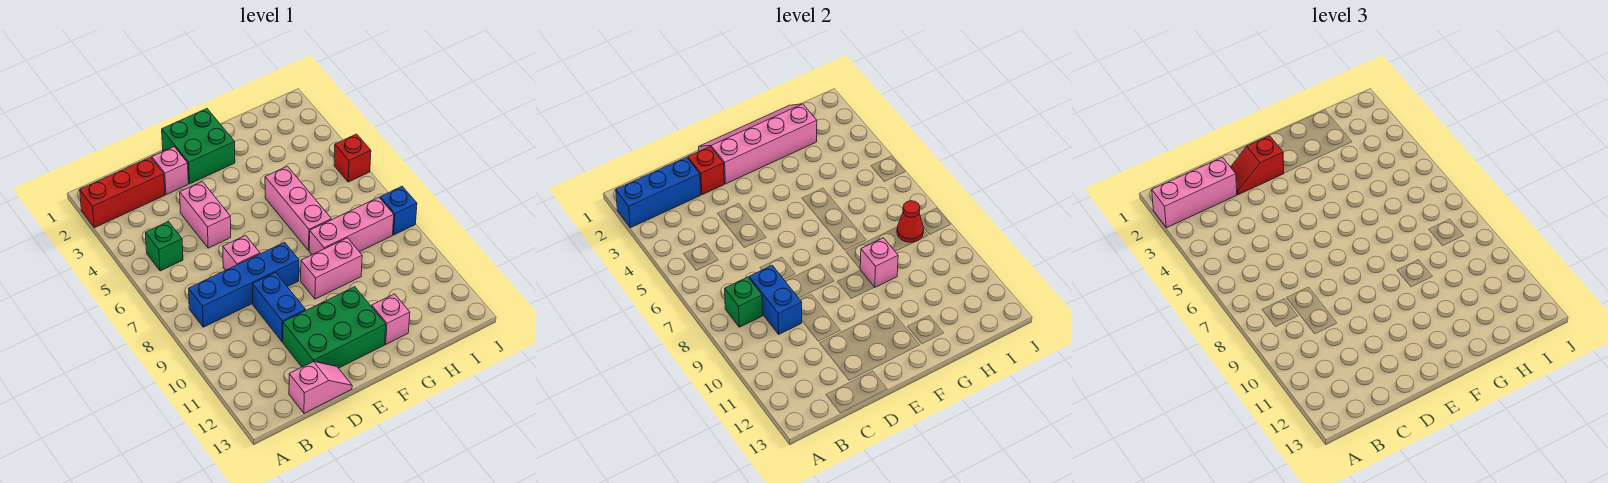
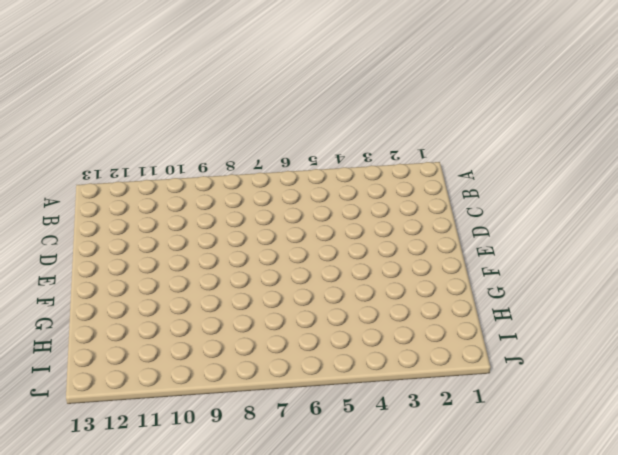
none -> red brick A2:C2 level 1
none -> green brick B5 level 1
none -> blue brick B8:E8 level 1

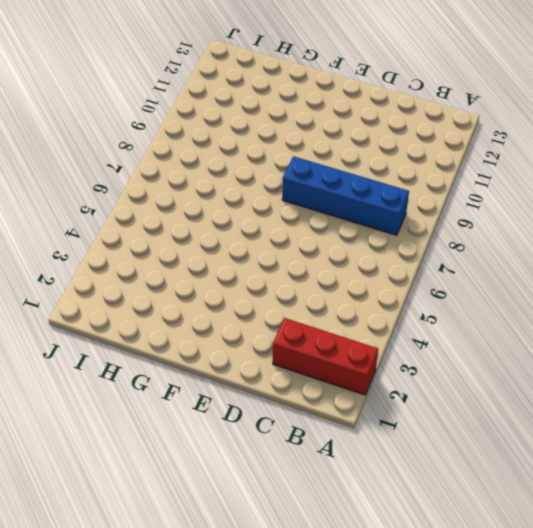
none -> green brick B5 level 1
none -> pink slope C13:D13 level 1 top C
none -> pink brick D2 level 1

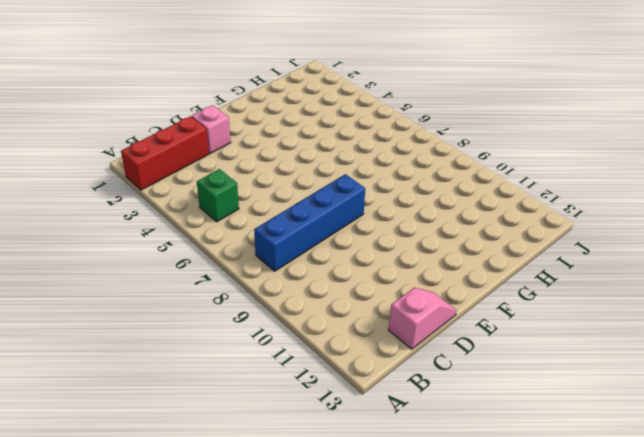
none -> pink brick D4:D5 level 1
none -> pink brick D7 level 1
none -> blue brick D9:D10 level 1

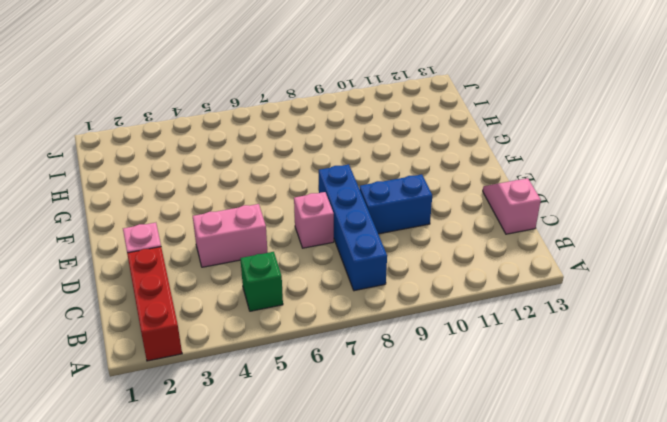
none -> green brick D11:F12 level 1
none -> green brick E1:F2 level 1
none -> pink brick F9:G9 level 1

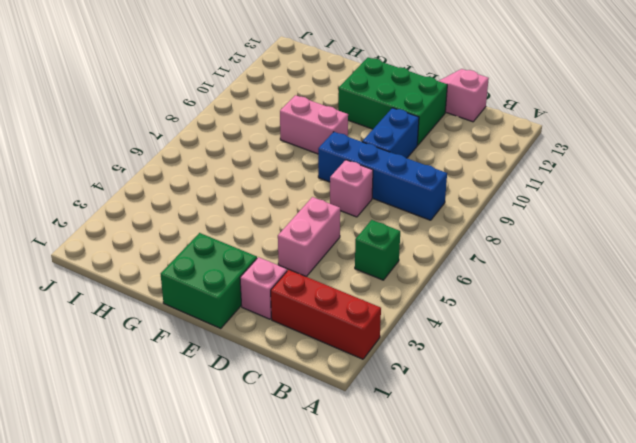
none -> pink brick G5:G7 level 1
none -> pink brick G8:I8 level 1
none -> pink brick G12 level 1

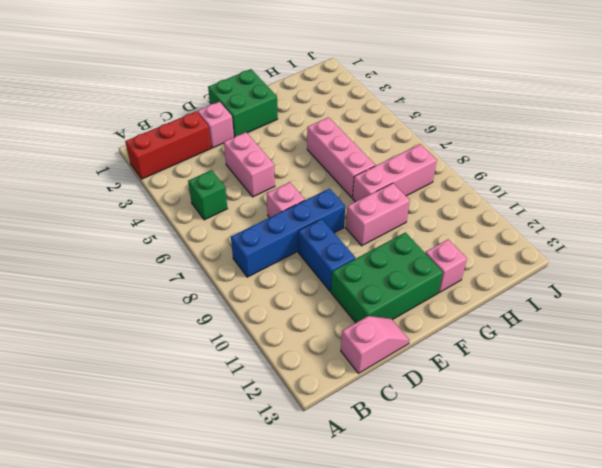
none -> red brick J5 level 1
none -> blue brick J8 level 1
none -> blue brick A2:C2 level 2

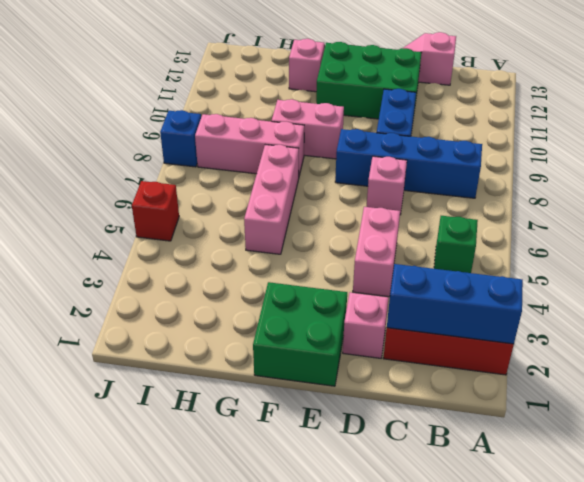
none -> green brick B8 level 2
none -> blue brick C8:C9 level 2
none -> red brick D2 level 2

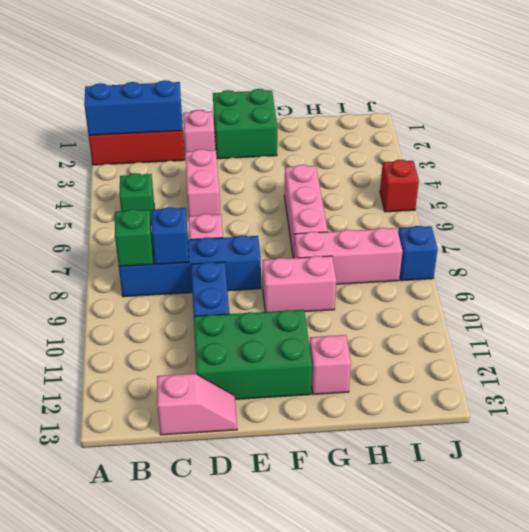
blue brick C8 level 2 -> blue brick C8:C9 level 2
none -> red brick D2 level 2
none -> pink slope E1:H2 level 2 top 2
none -> pink brick G9 level 2

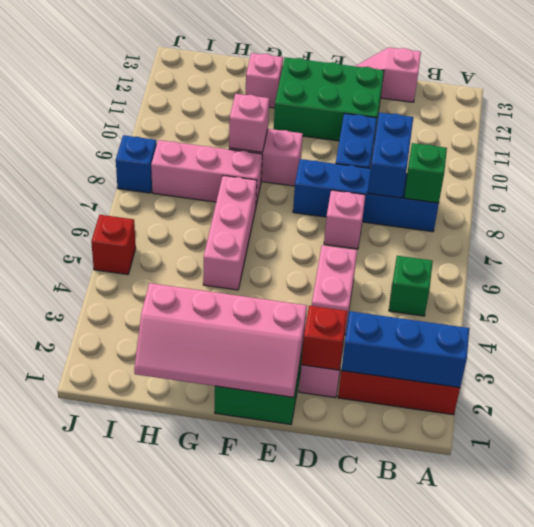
none -> red cone I8 level 2
none -> pink brick A2:C2 level 3
none -> red slope D2:E2 level 3 top E

